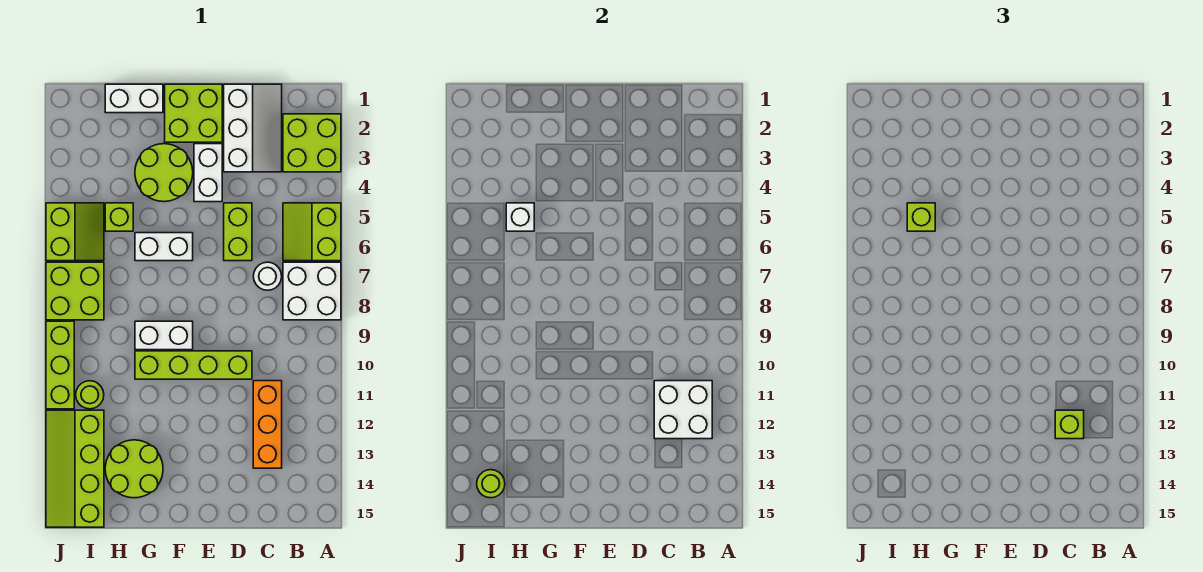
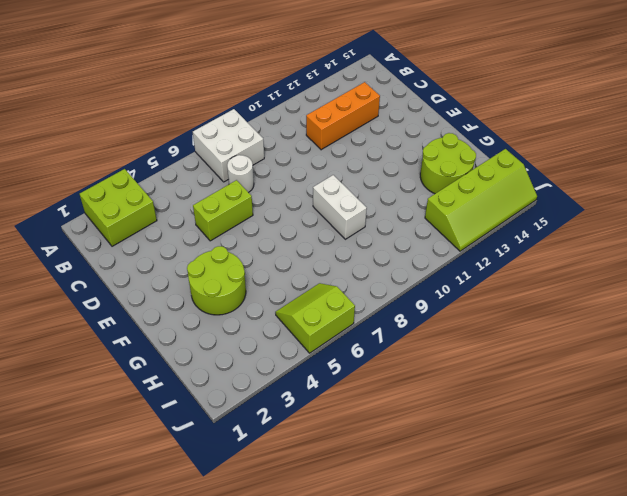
none -> lime slope A5:B6 level 1 top A
none -> white slope C1:D3 level 1 top D
none -> lime brick D10:G10 level 1

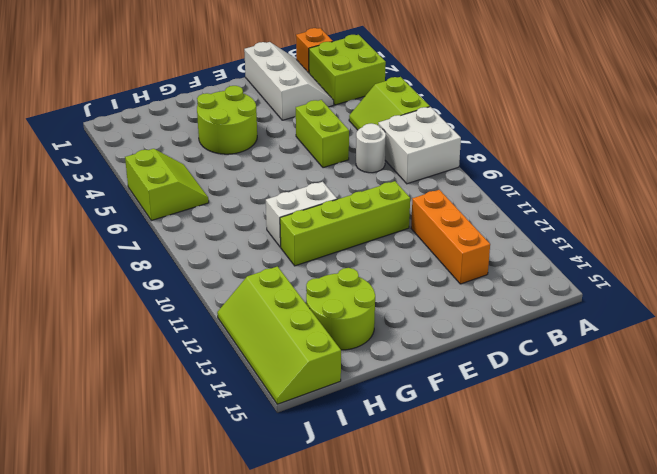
orange brick B1 level 1 -> none
none -> lime brick E1:F2 level 1
none -> white brick E3:E4 level 1
none -> white brick F6:G6 level 1

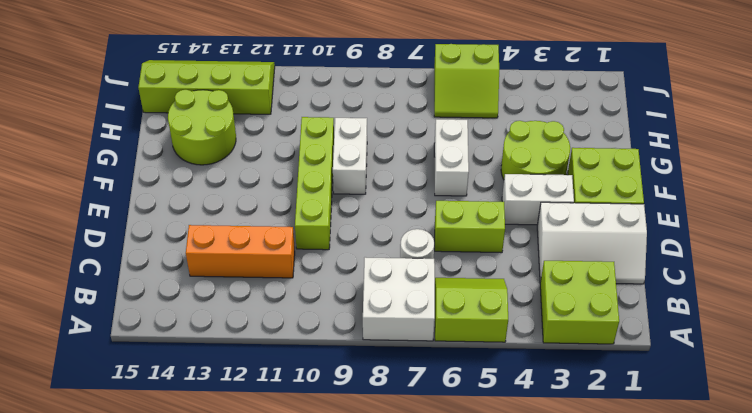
none -> white brick G1:H1 level 1
none -> lime brick H5 level 1
none -> lime brick I7:J8 level 1

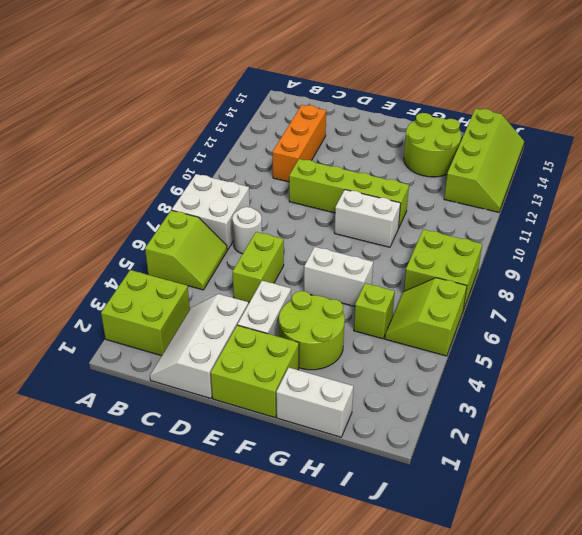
none -> lime round brick I11 level 1
none -> lime brick J9:J11 level 1
none -> white brick B11:C12 level 2

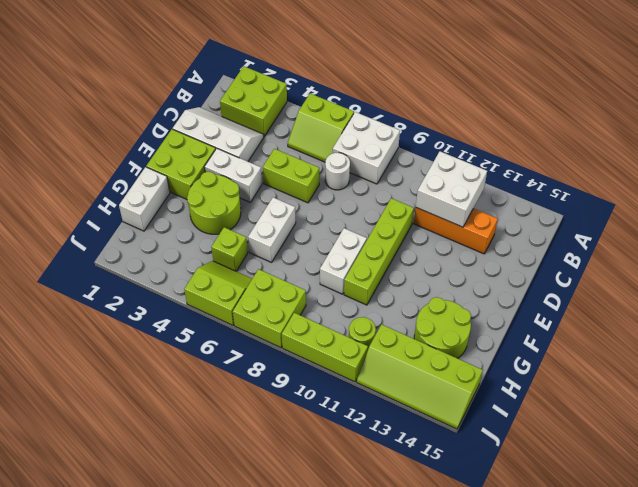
none -> white brick H5 level 2
none -> lime round brick I14 level 2
none -> lime brick C12 level 3

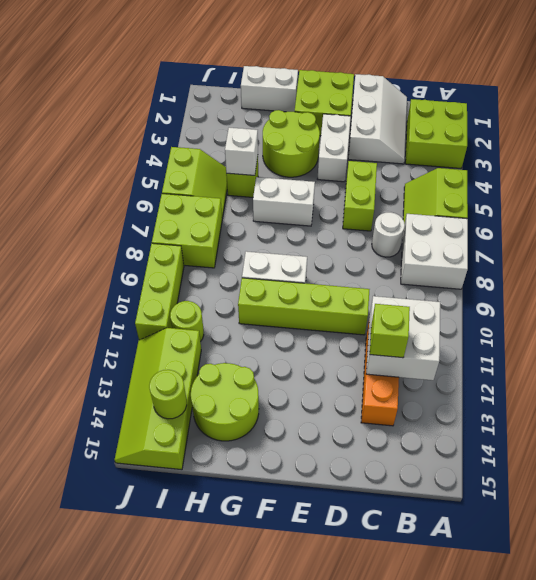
none -> lime brick H5 level 3

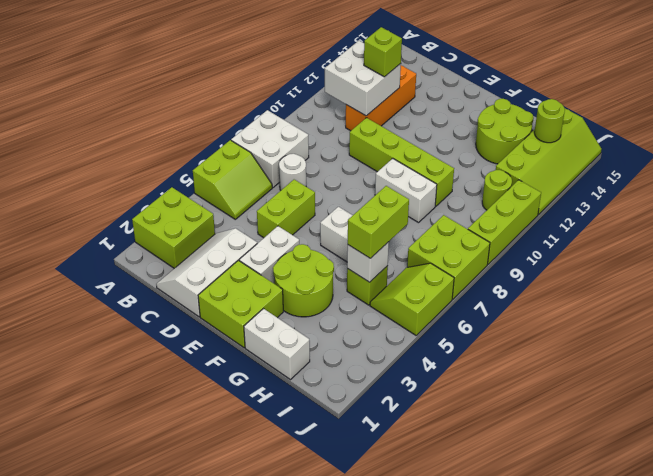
lime brick H5:H6 level 3 -> lime brick H5 level 3

